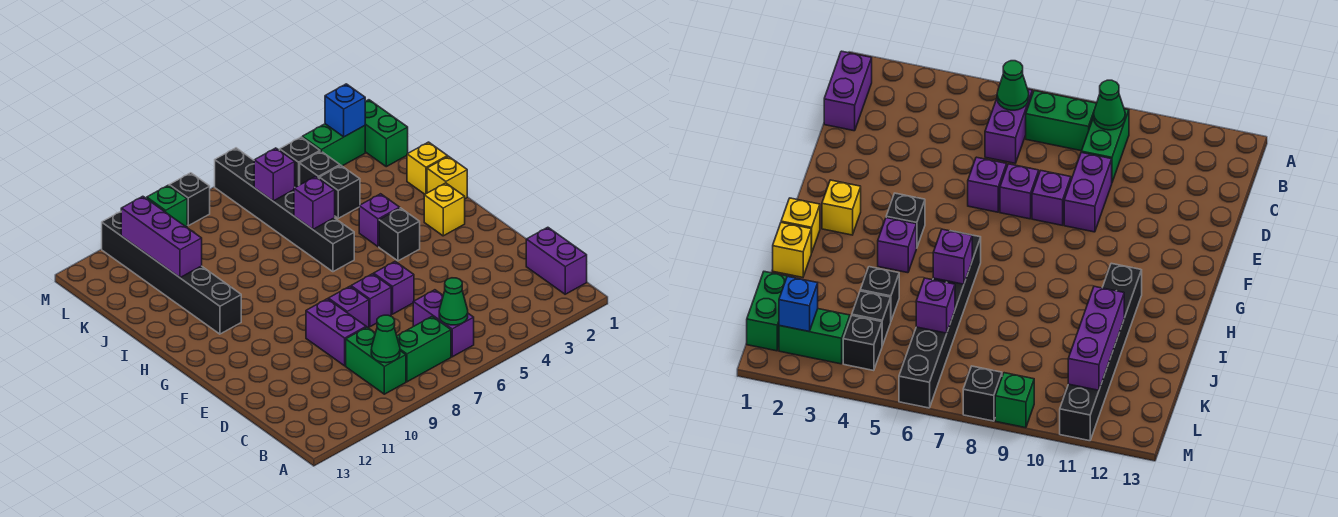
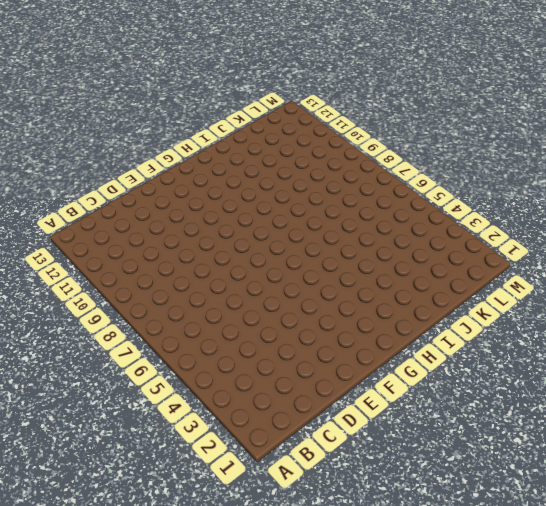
none -> purple brick B1:C1 level 1
none -> purple brick B6:C6 level 1
none -> green brick B7:B8 level 1

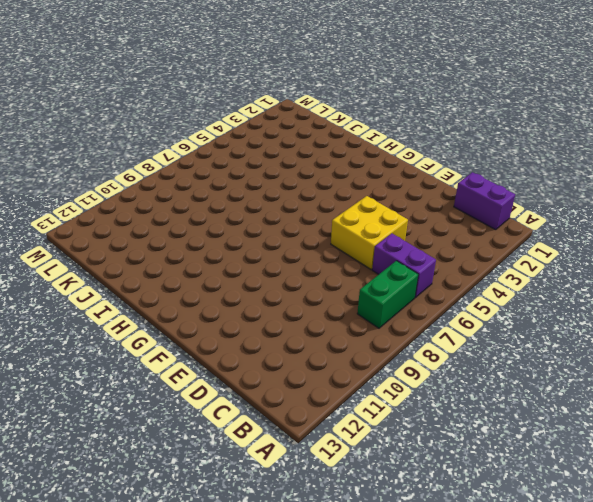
yellow brick D5:E6 level 1 -> purple brick E6 level 1
none -> green brick B9:C9 level 1
none -> purple brick D9:E9 level 1
none -> purple brick E7 level 1

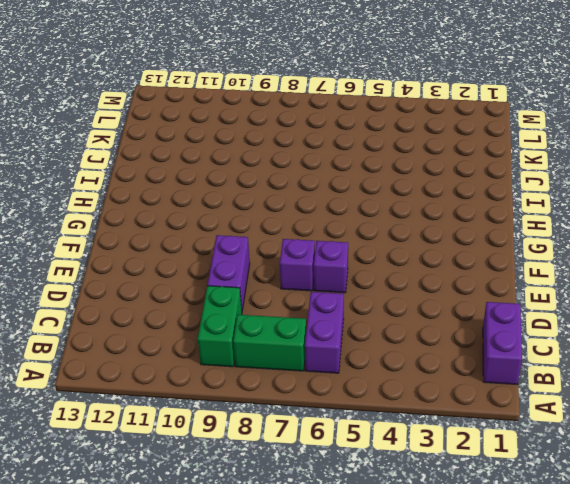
none -> purple brick E8 level 1
none -> yellow brick G2 level 1
none -> black brick G4 level 1

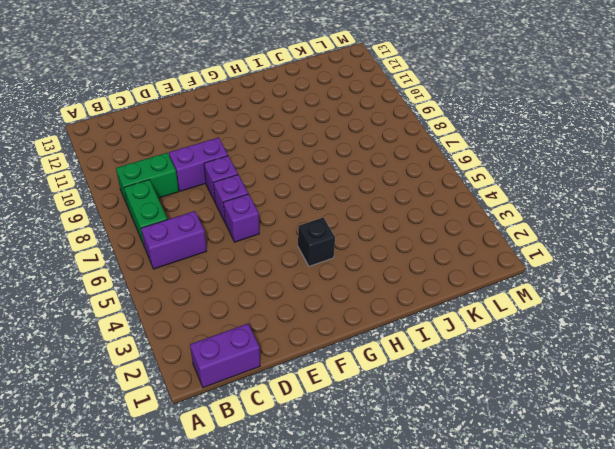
none -> yellow brick G2 level 1
none -> yellow brick H1 level 1
none -> purple brick H4 level 1

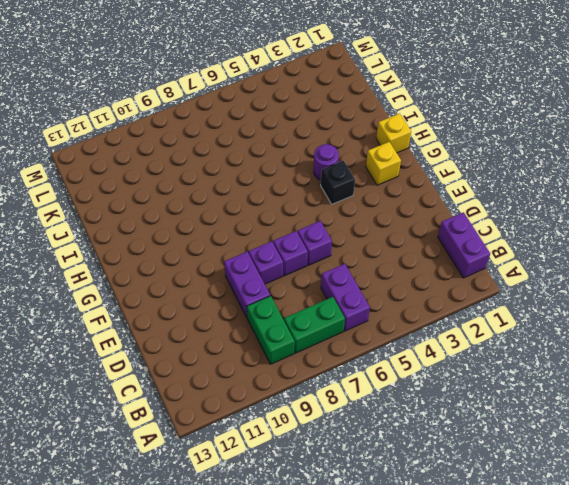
purple round brick H4 level 1 -> purple brick H4 level 1
none -> black brick H6:M6 level 1
none -> black brick H11:M11 level 1
none -> yellow brick I1 level 1

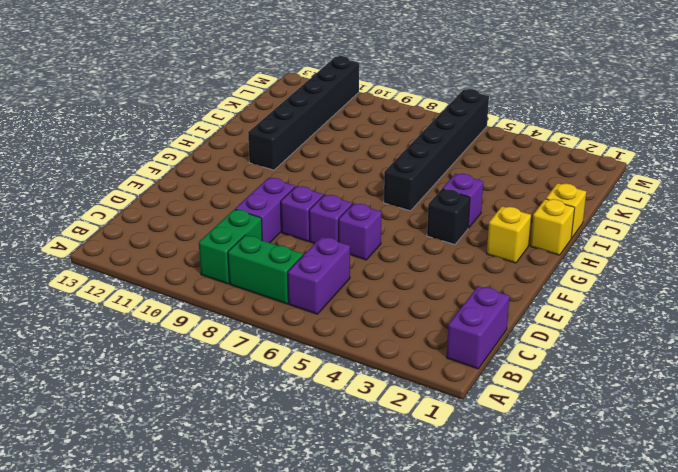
none -> black brick J4 level 1
none -> green brick K1:L1 level 1
none -> black brick K4 level 1

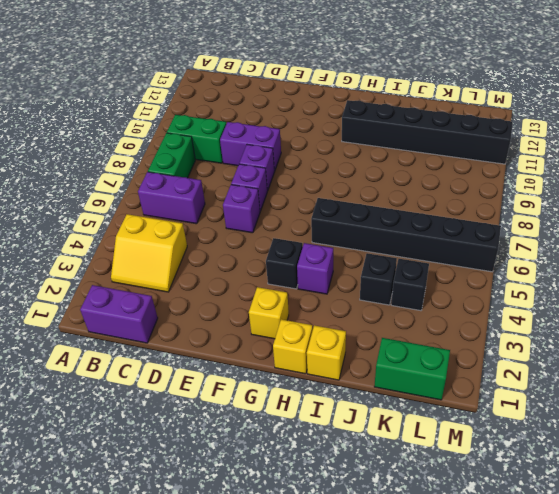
yellow slope B3:C4 level 1 top 4 -> none
none -> green brick L2:L3 level 1
none -> black brick L4 level 1
none -> black brick M8 level 1

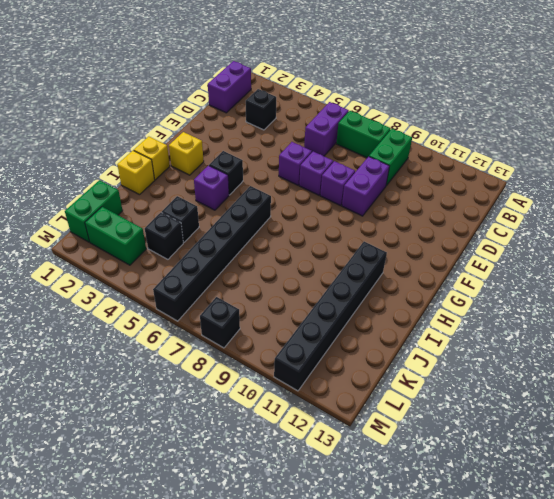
black brick C3 level 1 -> black brick L4 level 1
none -> green brick M9 level 1
none -> green cone B6 level 2
none -> green cone B9 level 2

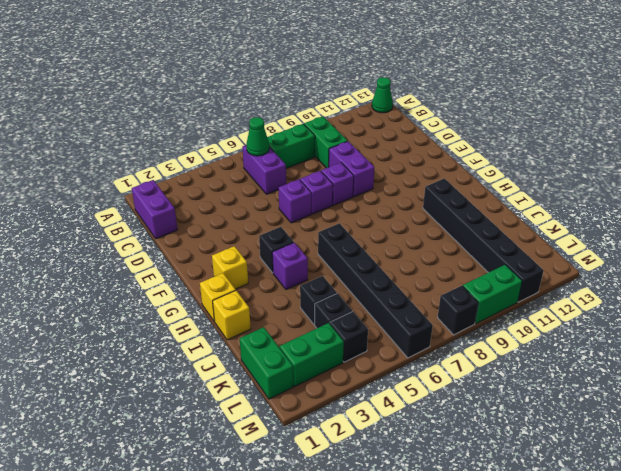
green cone A13 level 1 -> green cone B9 level 2
green brick M9:M10 level 1 -> green brick M9 level 1
none -> purple brick I6 level 2
none -> purple brick J11:L11 level 2
none -> purple brick K6 level 2

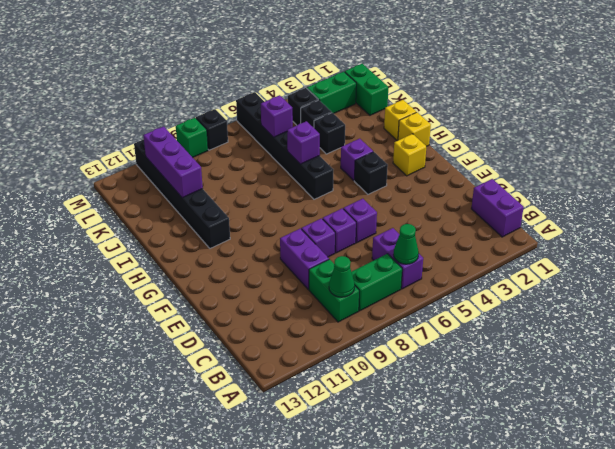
none -> blue brick L2 level 2

